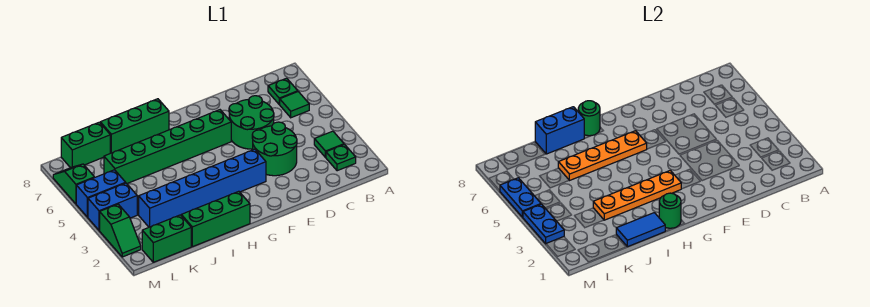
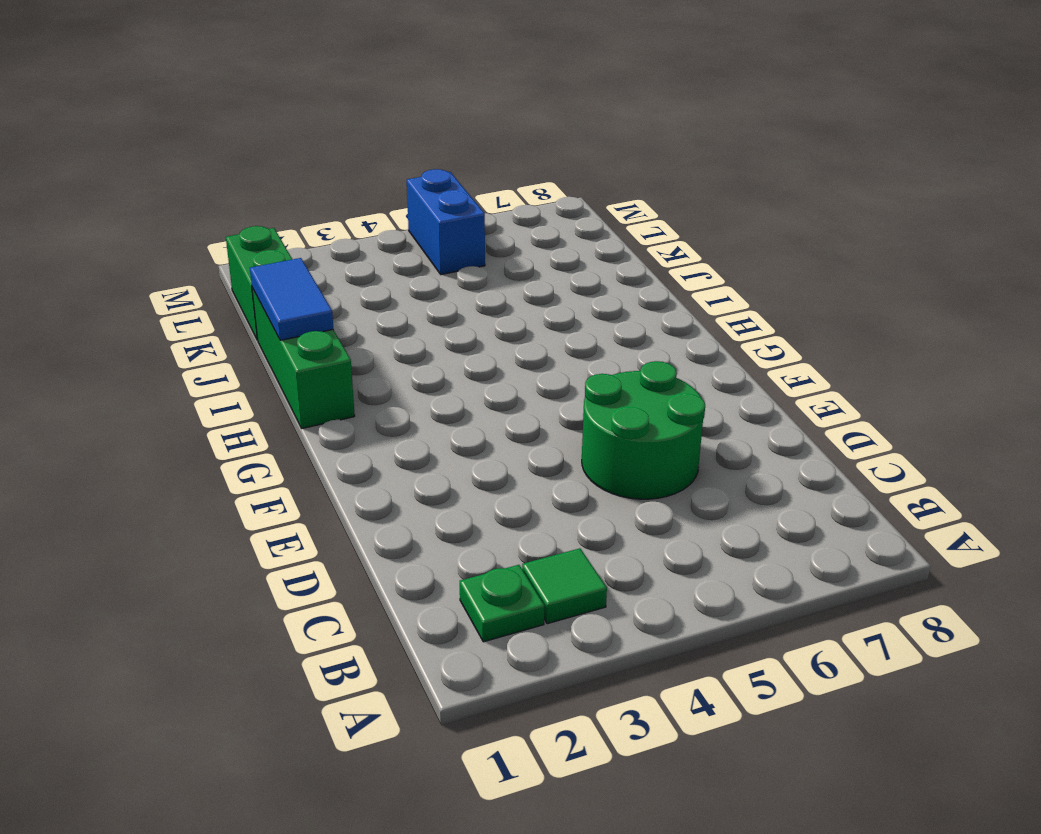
none -> green tile B6 level 1
none -> green plate B7 level 1
none -> green round brick D3:E4 level 1

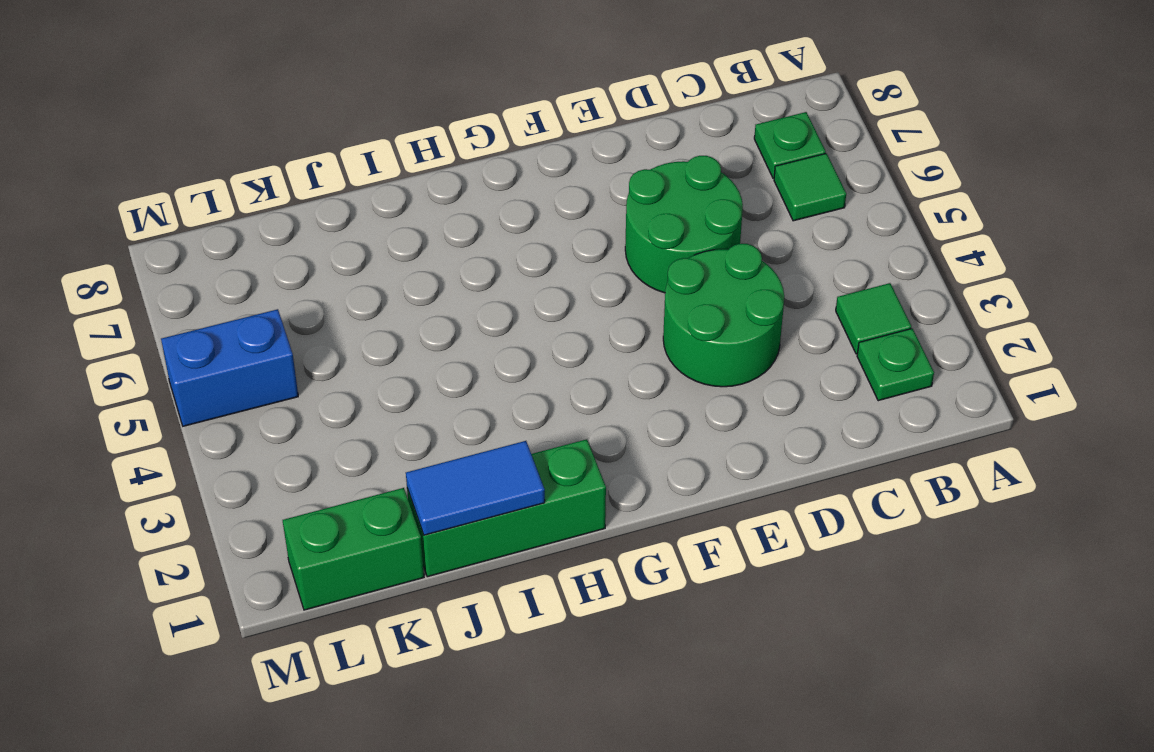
none -> blue brick F3:K3 level 1
none -> green brick F6:K6 level 1
none -> green brick H8:J8 level 1

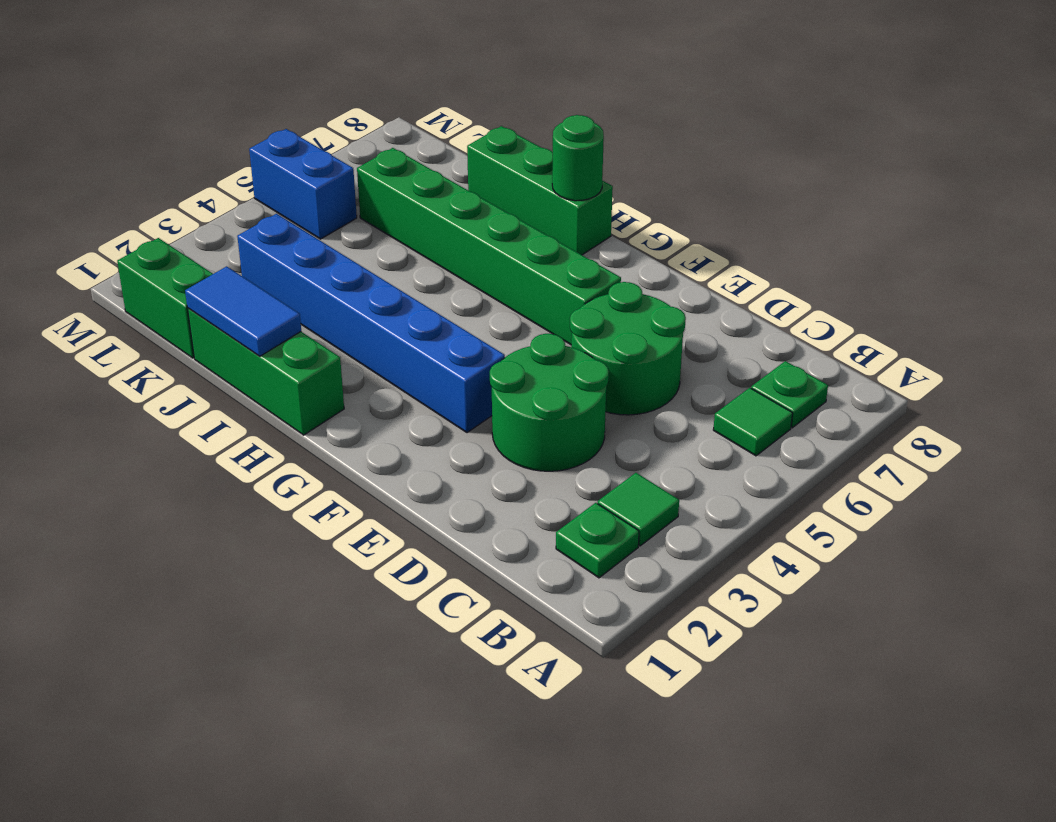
none -> green brick K8:L8 level 1
none -> blue brick L4:M4 level 1
none -> green slope M2:M3 level 1 top 3

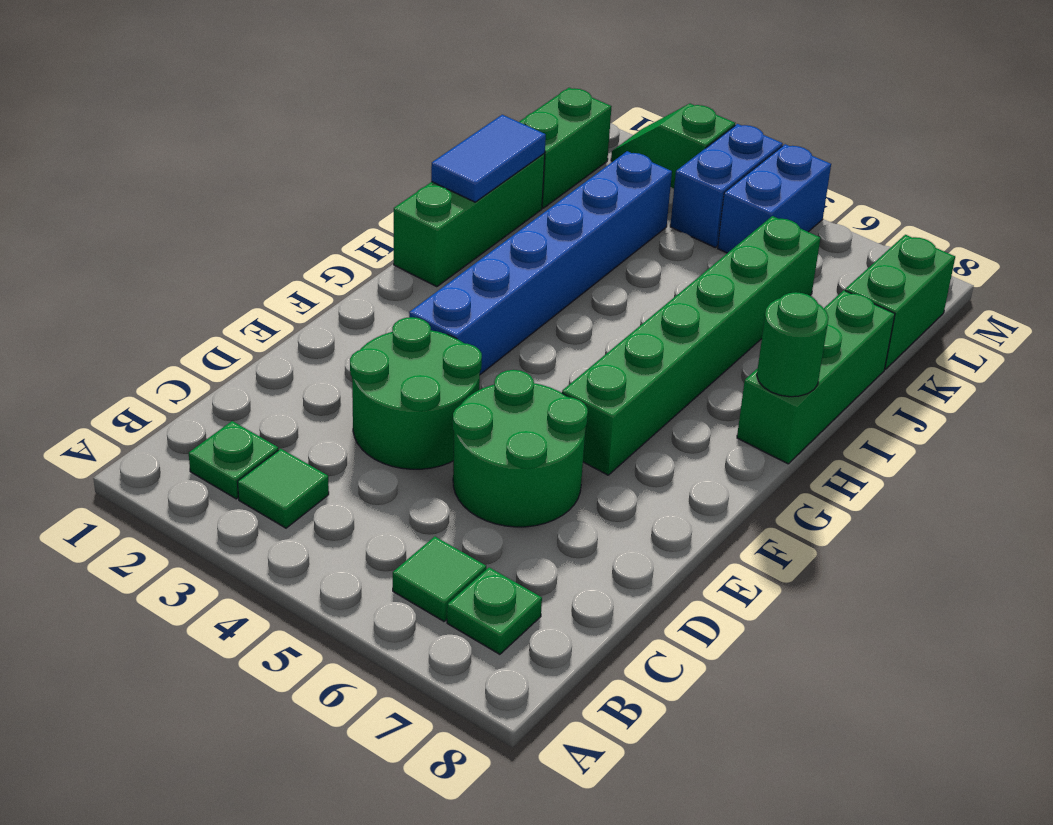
none -> green slope M6:M7 level 1 top 6
none -> orange plate G3:J3 level 2
none -> orange plate G6:J6 level 2

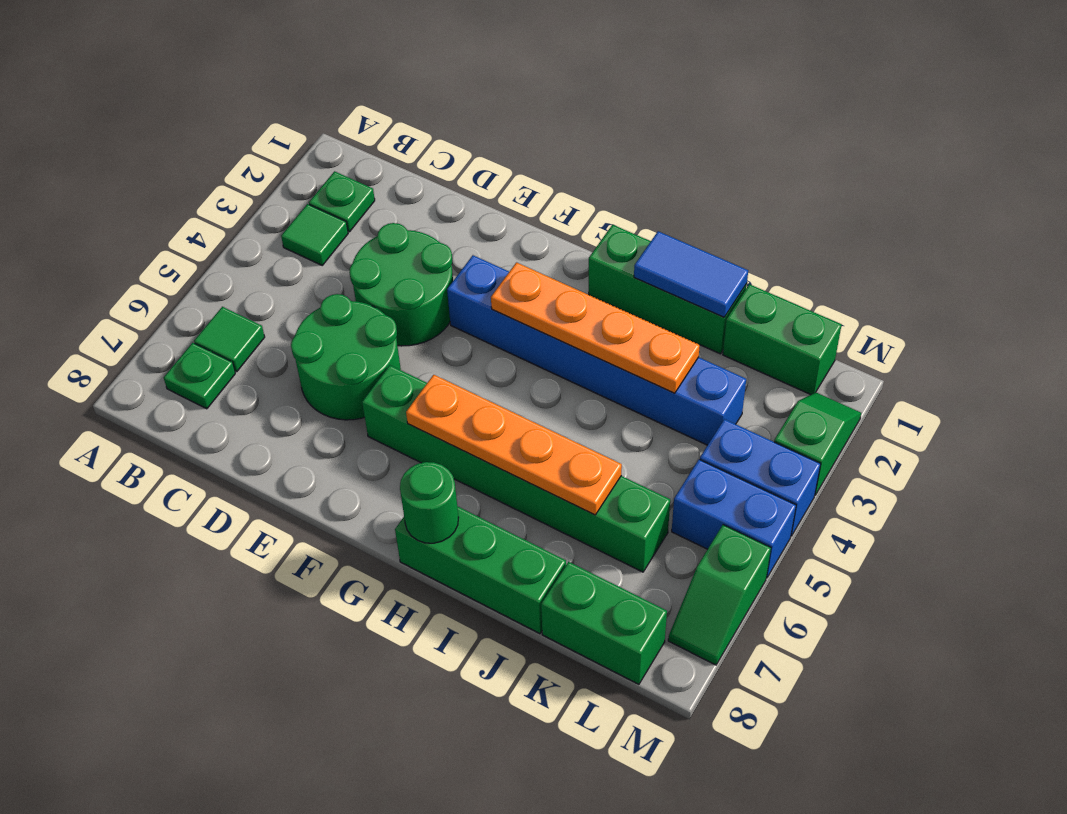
none -> green round brick H1 level 2
none -> blue brick I8:J8 level 2
none -> blue plate M3:M4 level 2

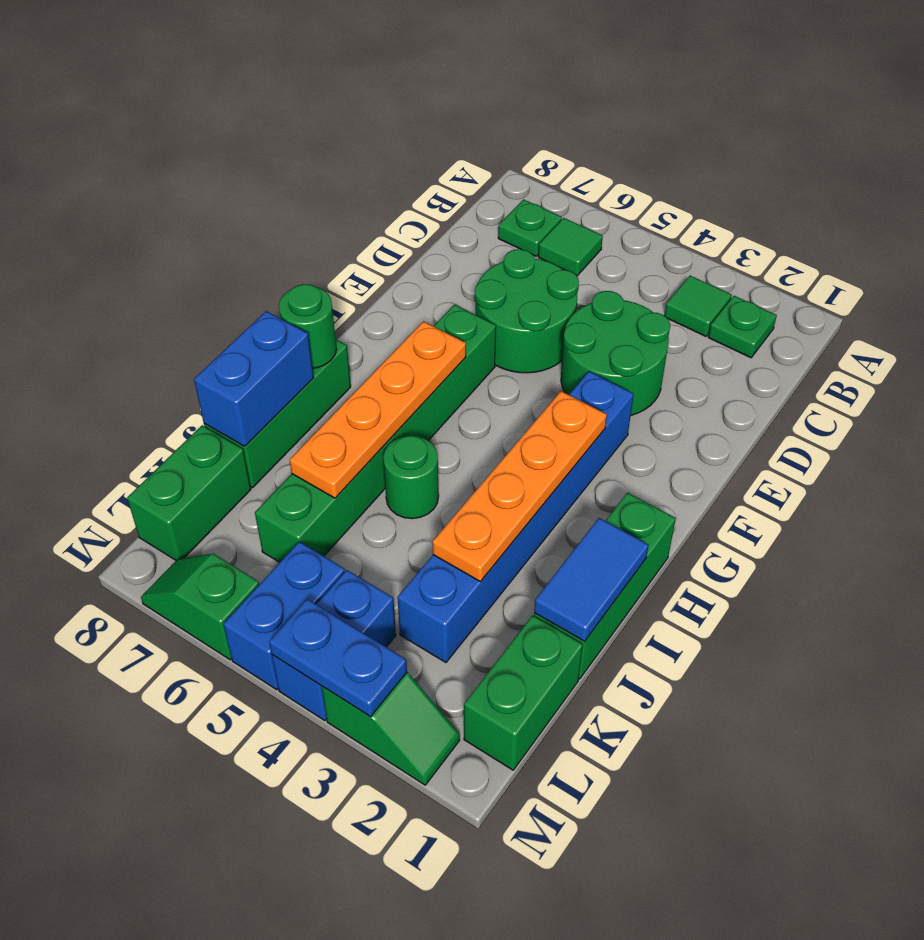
green round brick I5 level 1 -> green round brick H1 level 2
none -> blue plate M5:M6 level 2

